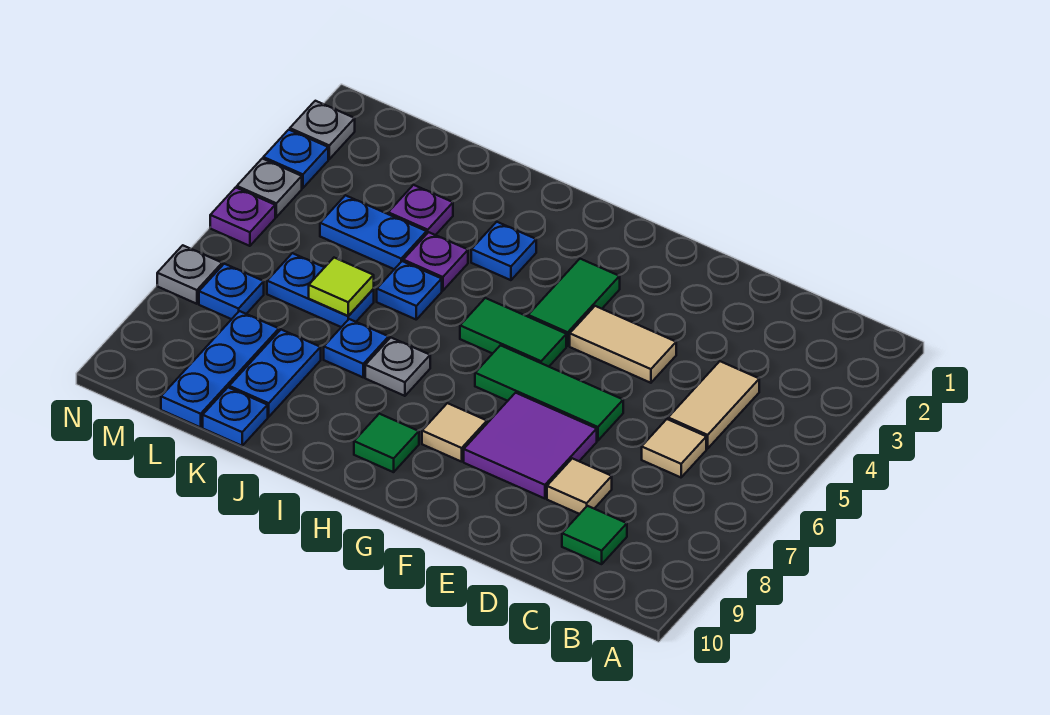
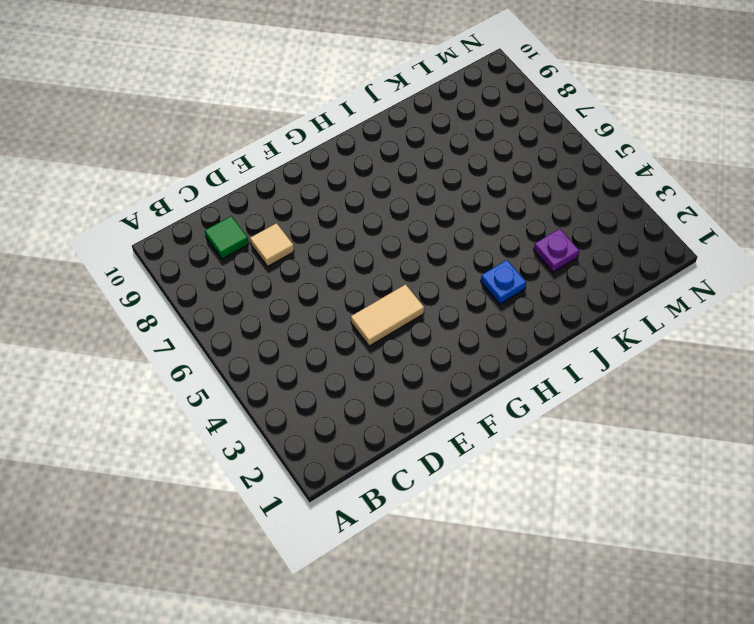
none -> tan tile C4:C5 level 1
none -> tan tile C6 level 1
none -> green tile E6:G6 level 1

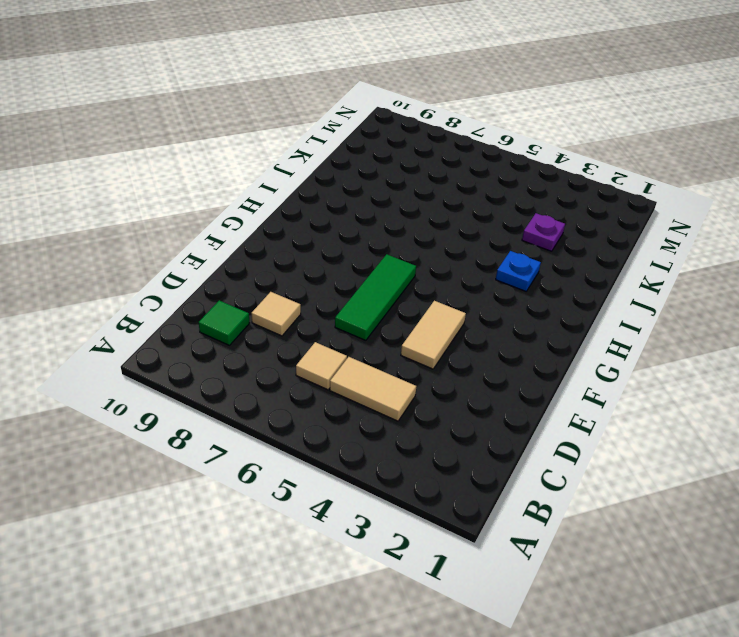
none -> purple tile E7:F8 level 1
none -> green tile G3:G4 level 1
none -> green tile G5:H5 level 1

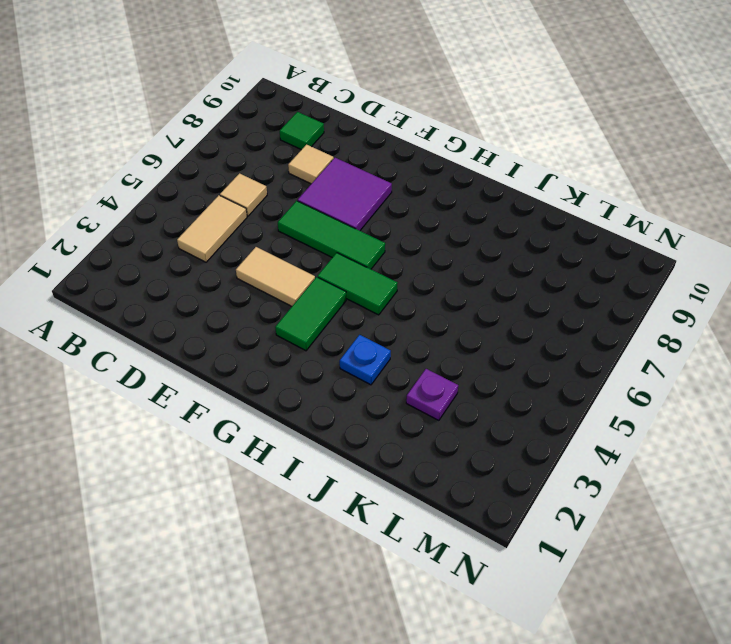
none -> tan tile G8 level 1
none -> green tile H9 level 1
none -> grey plate I7 level 1

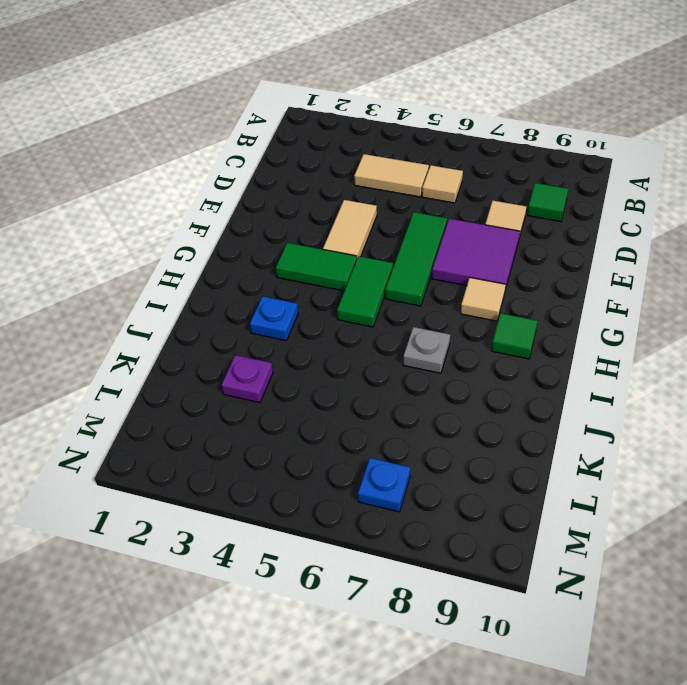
none -> purple plate J4 level 1
none -> blue plate J5 level 1
none -> blue plate J7 level 1

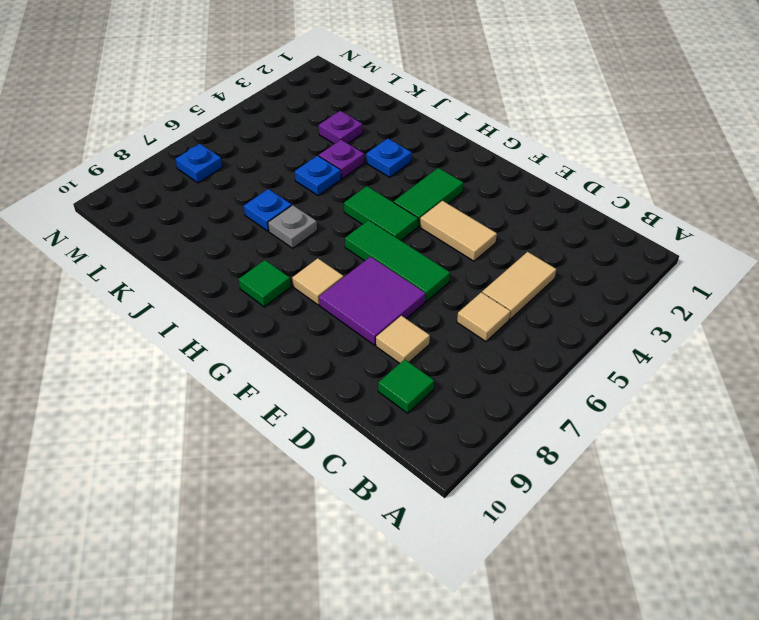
none -> blue plate K4:L4 level 1
none -> blue plate K6:L6 level 1
none -> blue plate K8:K9 level 1

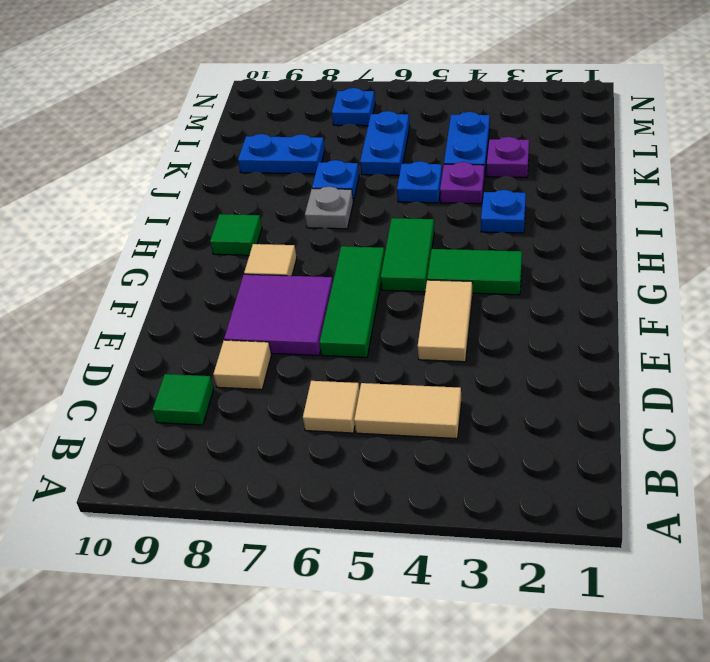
none -> blue plate K10 level 1
none -> blue plate L8:L10 level 1
none -> grey plate N2 level 1

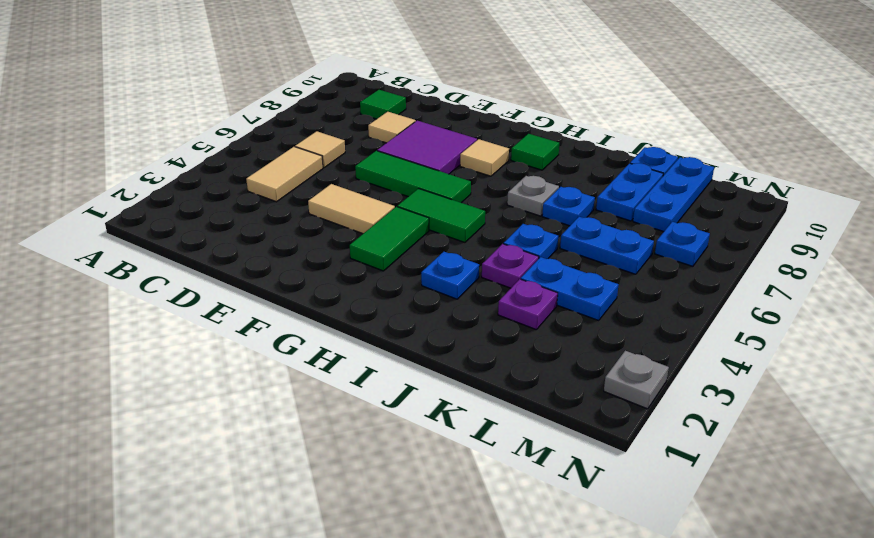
none -> blue plate N3 level 1
none -> grey plate N4 level 1
none -> purple plate N5 level 1

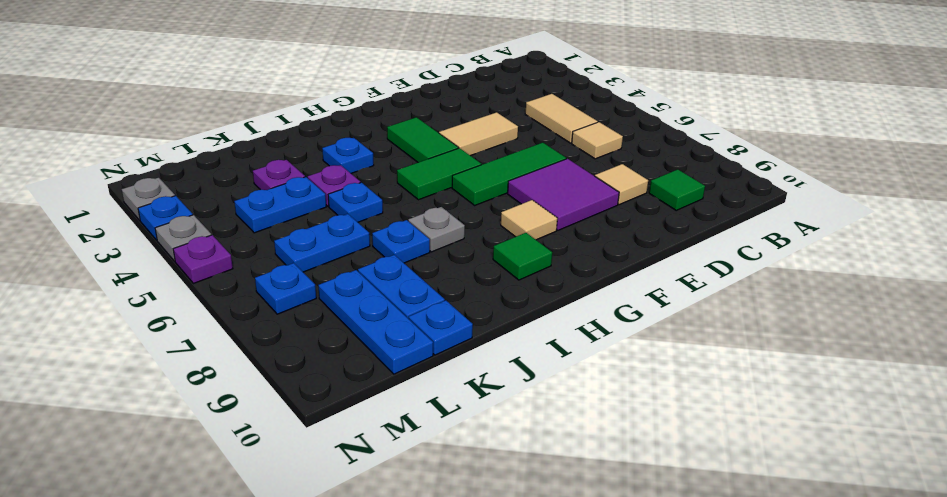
none -> grey plate N7 level 1
none -> lime tile K6 level 2

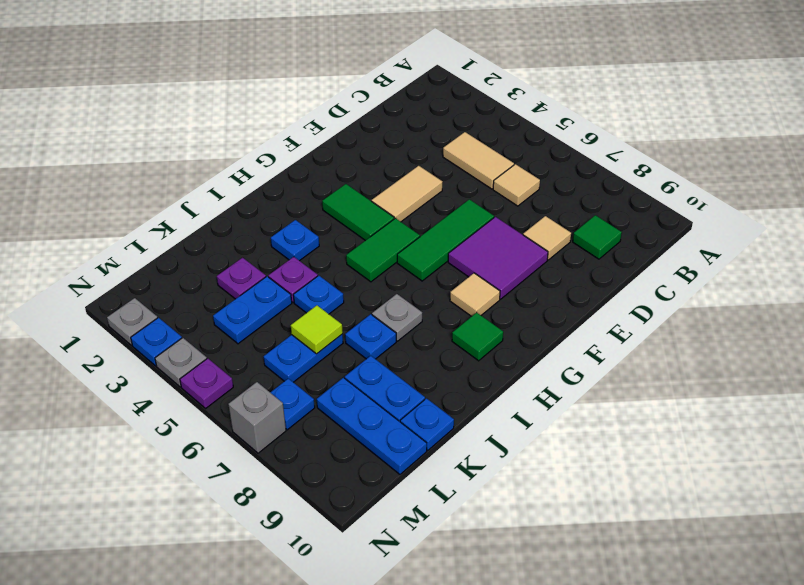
grey brick N7 level 1 -> grey plate N7 level 1

